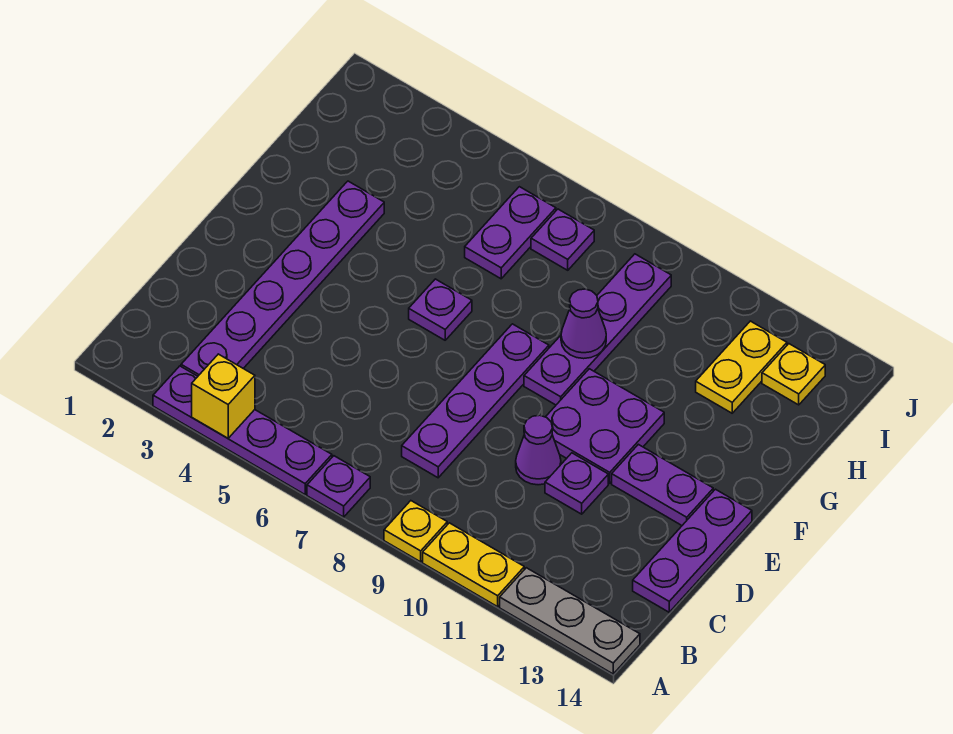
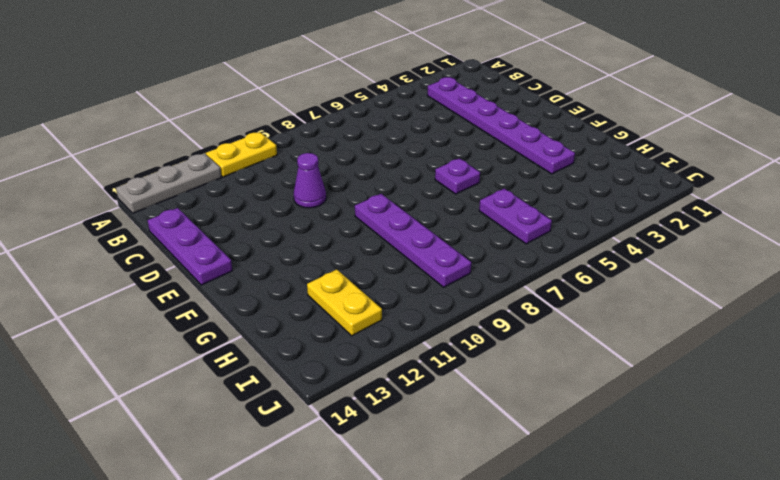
none -> purple plate A3:A6 level 1
none -> purple plate A7 level 1
none -> yellow plate A9 level 1

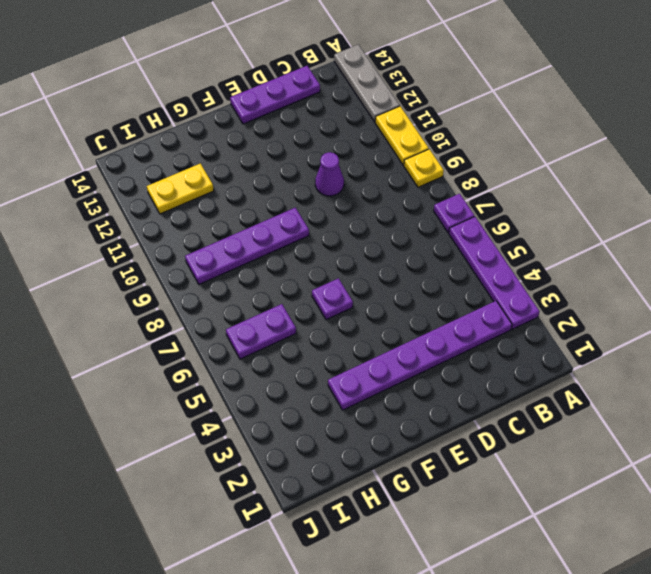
none -> purple plate C8:F8 level 1
none -> purple plate D11 level 1
none -> purple plate E10:F11 level 1

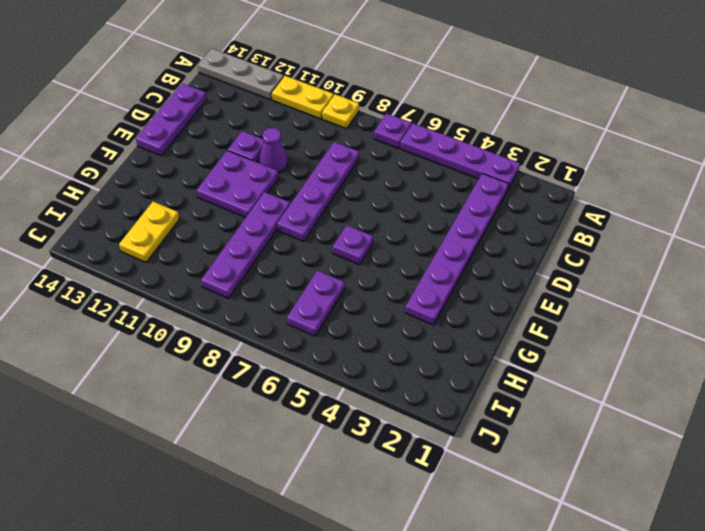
none -> purple plate E12:E13 level 1
none -> purple plate I7 level 1
none -> yellow plate I13 level 1

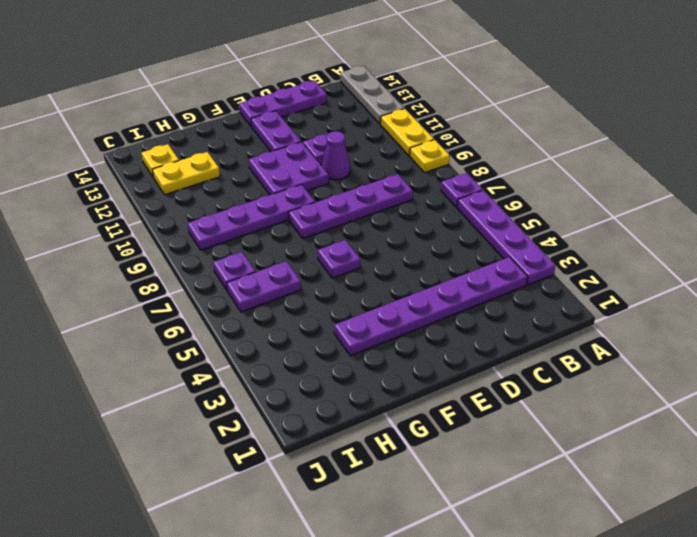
none -> yellow brick A4 level 2
none -> purple cone G9 level 2

